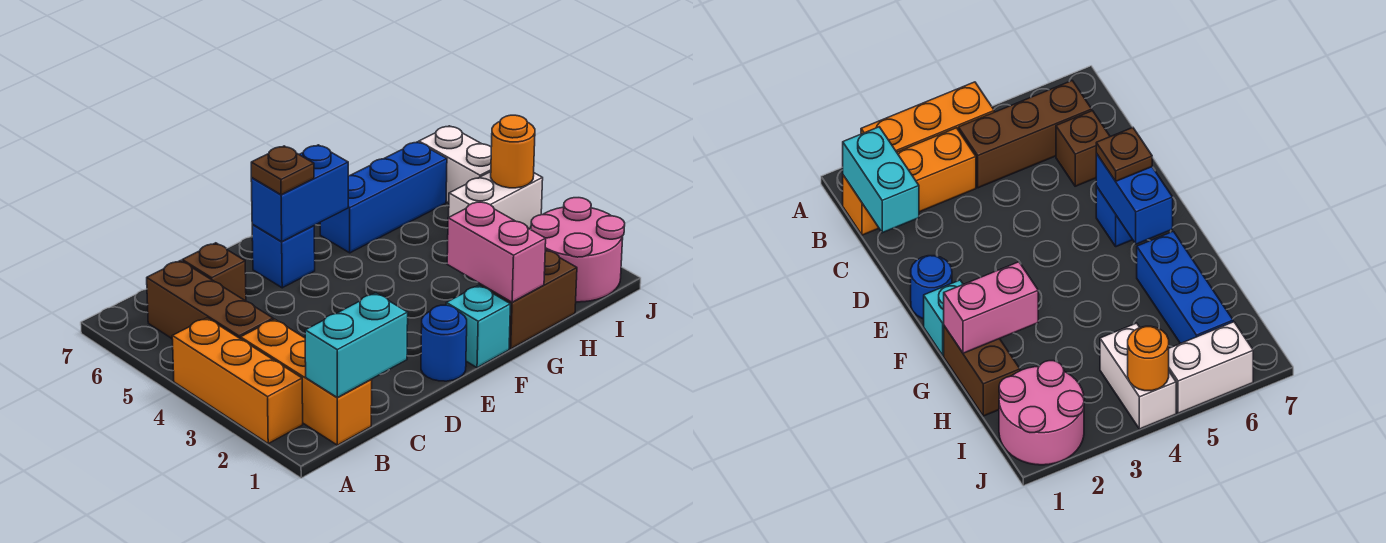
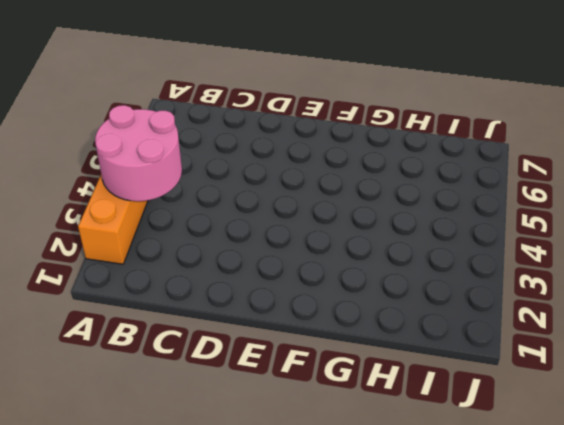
pink round brick A3:B4 level 2 -> pink round brick I1:J2 level 1
none -> orange brick B1:B3 level 1
none -> brown brick B4:B6 level 1
none -> brown brick C6 level 1

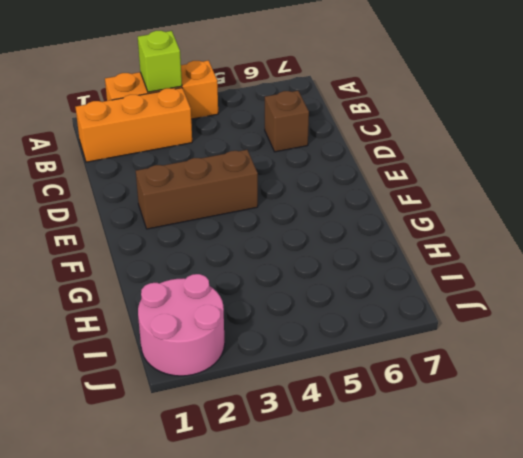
lime brick A3 level 2 -> none
brown brick E2:E4 level 1 -> brown brick B4:B6 level 1
none -> blue round brick E1 level 1
none -> blue brick E6 level 1
none -> cyan brick F1 level 1

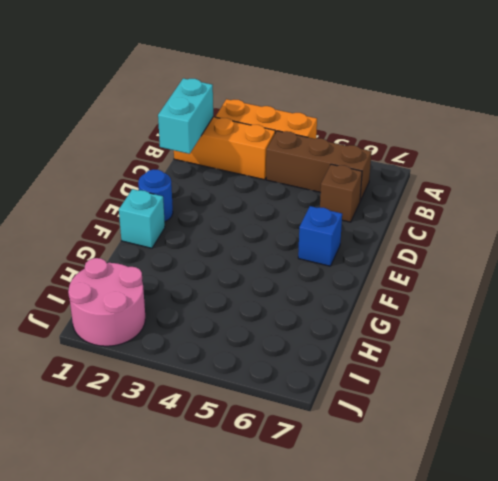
none -> brown brick G1:H1 level 1
none -> blue brick G6:I6 level 1
none -> white brick I4:J4 level 1

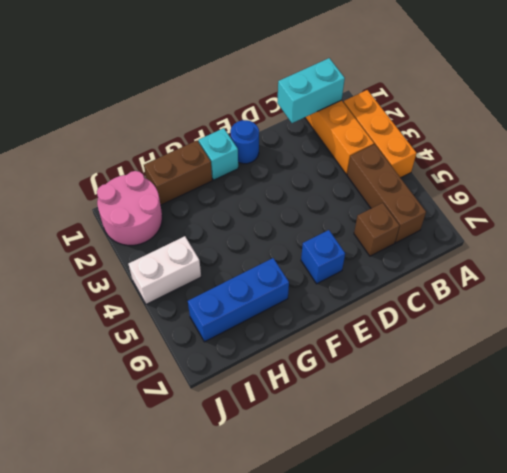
none -> white brick J5:J6 level 1
none -> blue brick E6:F6 level 2
none -> pink brick G1:G2 level 2

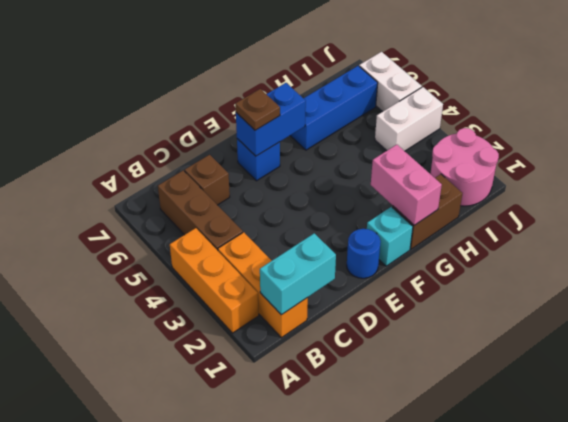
none -> orange round brick J4 level 2

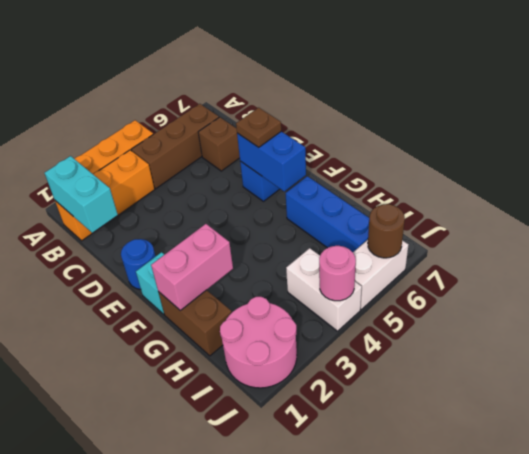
pink round brick J4 level 2 -> orange round brick J4 level 2
brown round brick J6 level 2 -> none

